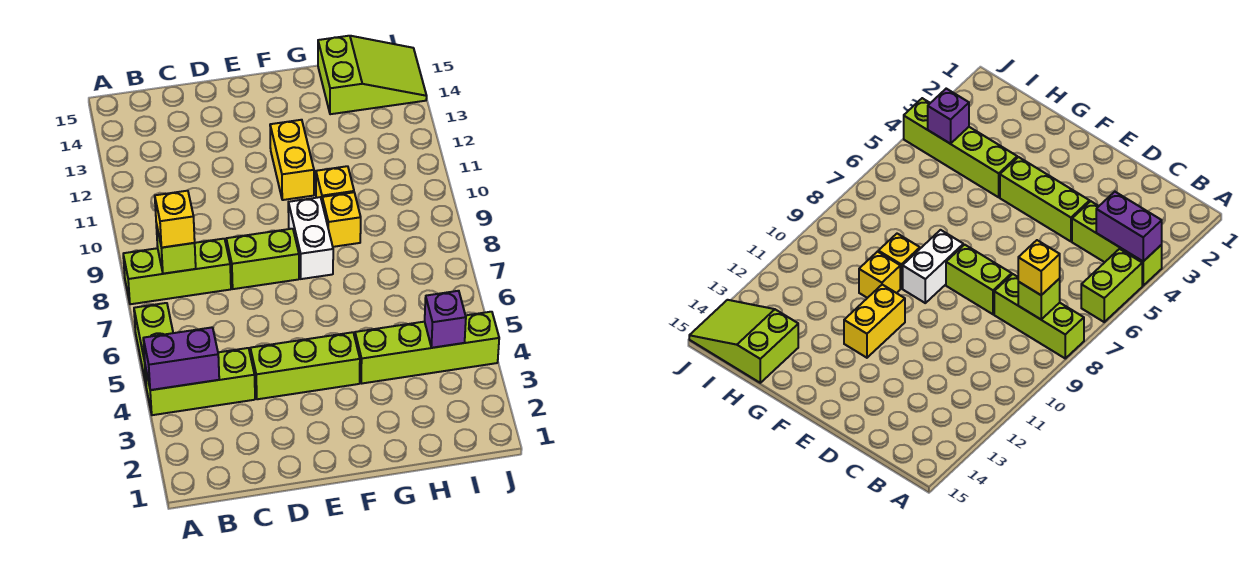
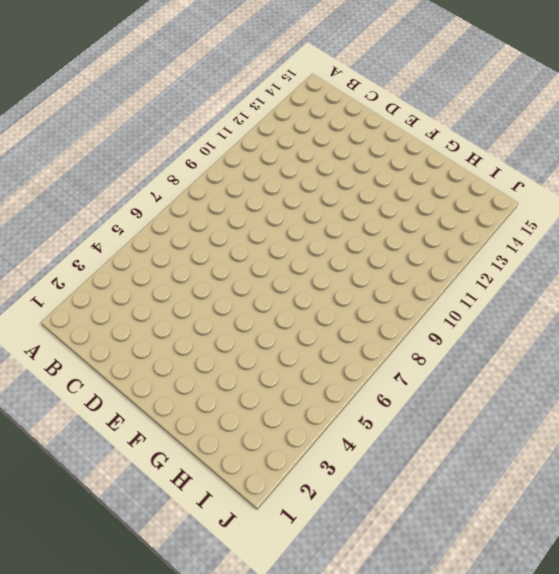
none -> lime brick A4:C4 level 1
none -> lime brick A5:A6 level 1
none -> lime brick A8:C8 level 1

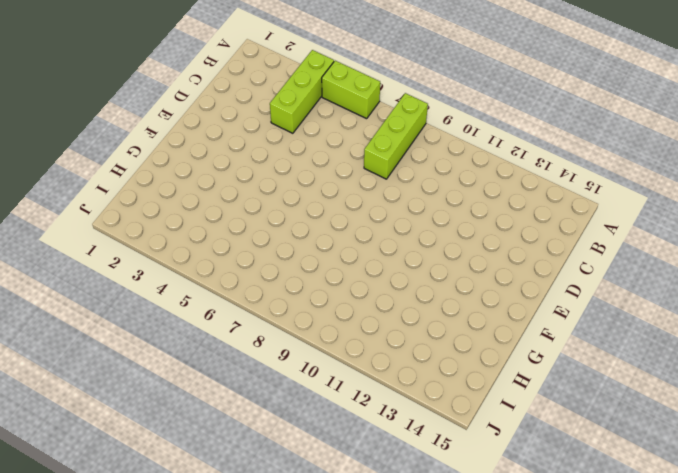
none -> lime brick D4:F4 level 1
none -> lime brick D8:E8 level 1
none -> white brick F8:F9 level 1

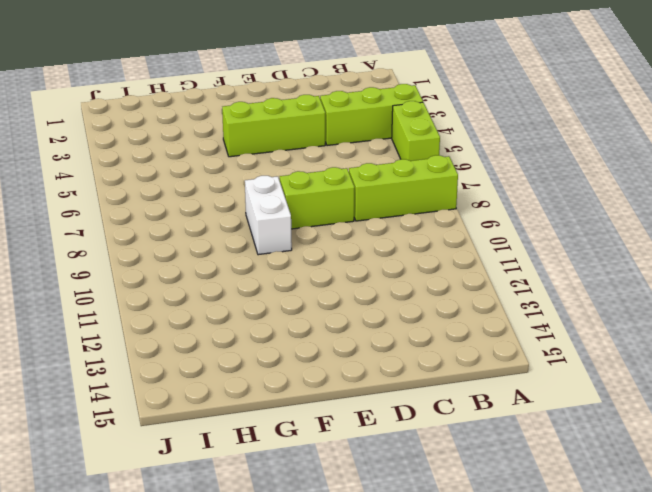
none -> yellow brick F11:F12 level 1
none -> lime brick G4:J4 level 1
none -> yellow brick G9 level 1

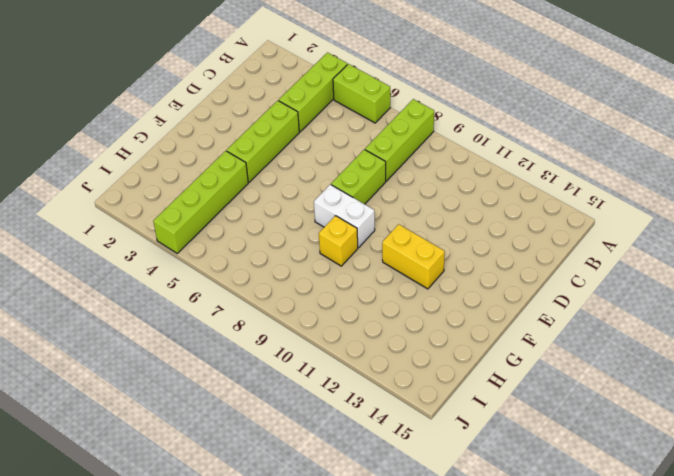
none -> yellow brick G10 level 1
none -> lime slope H14:J15 level 1 top H
none -> purple brick A4:B4 level 2

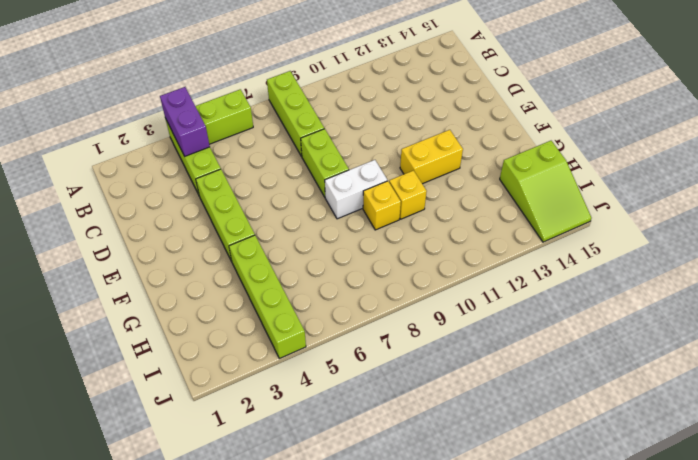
none -> lime brick B8 level 2
none -> purple brick I4 level 2
none -> yellow brick B8 level 3

